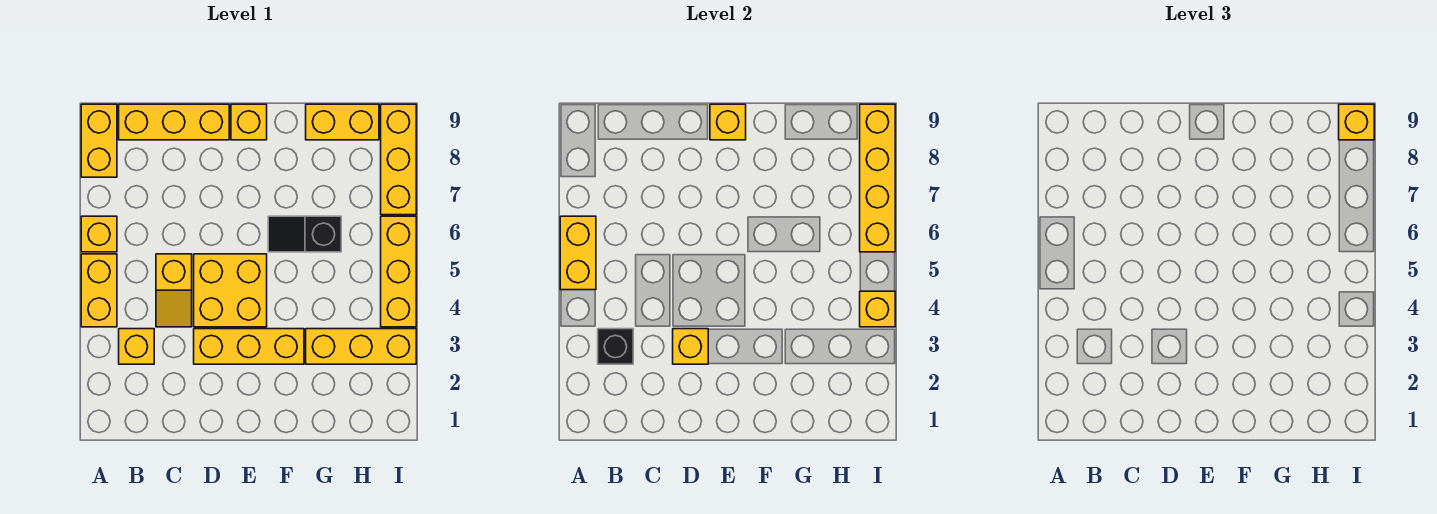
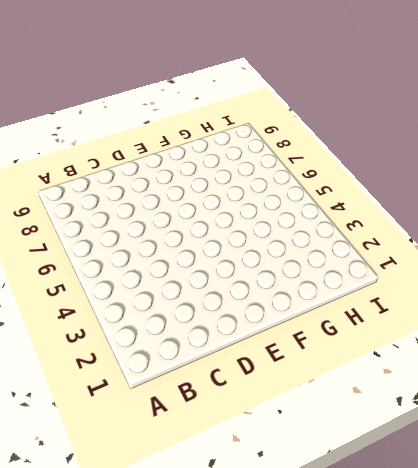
none -> yellow brick A4:A5 level 1
none -> yellow brick A6 level 1
none -> yellow brick A8:A9 level 1

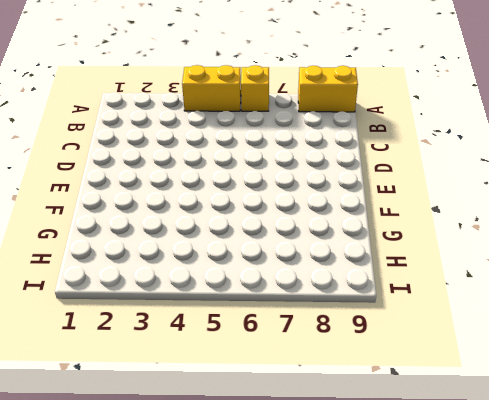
none -> yellow brick B3 level 1
none -> yellow brick B9:D9 level 1
none -> yellow slope C4:C5 level 1 top 5

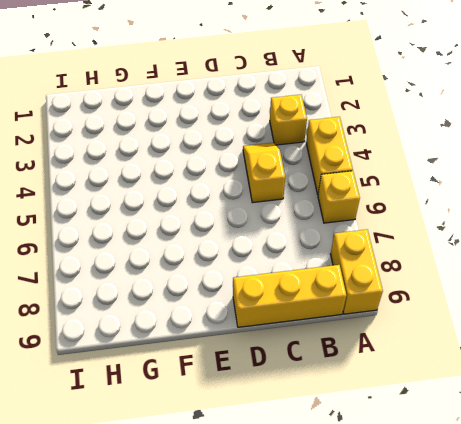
none -> yellow brick D3:F3 level 1
none -> yellow brick D4:E5 level 1
none -> yellow brick E9 level 1

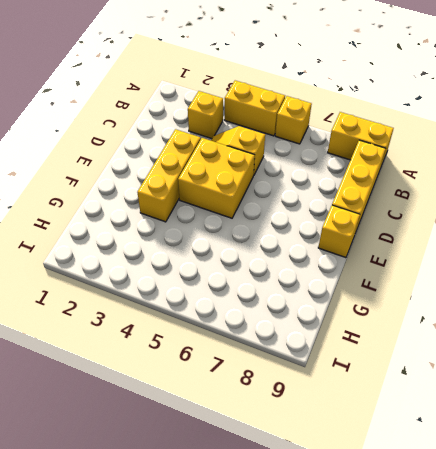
none -> black slope F6:G6 level 1 top G
none -> yellow brick G3:I3 level 1
none -> yellow brick G9:H9 level 1

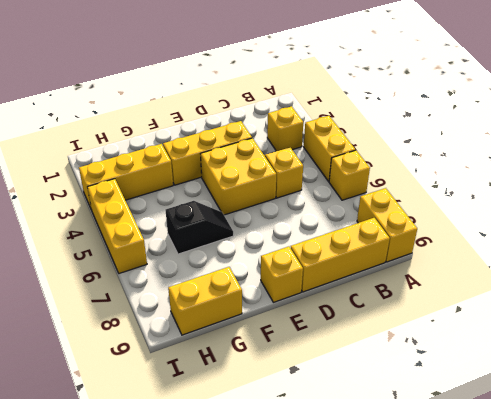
none -> yellow brick I7:I9 level 1
none -> yellow brick A5:A6 level 2
none -> black brick B3 level 2

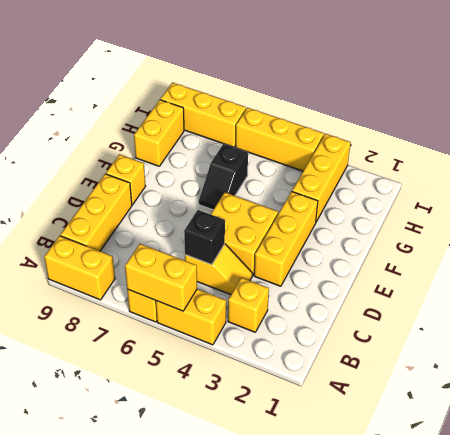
black brick C5 level 2 -> black brick B3 level 2
none -> yellow brick D3 level 2
none -> yellow brick E9 level 2
none -> yellow brick I4 level 2

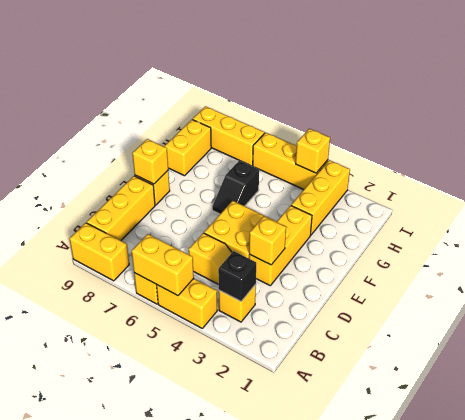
none -> yellow brick I6:I9 level 2
none -> yellow brick I9 level 3

